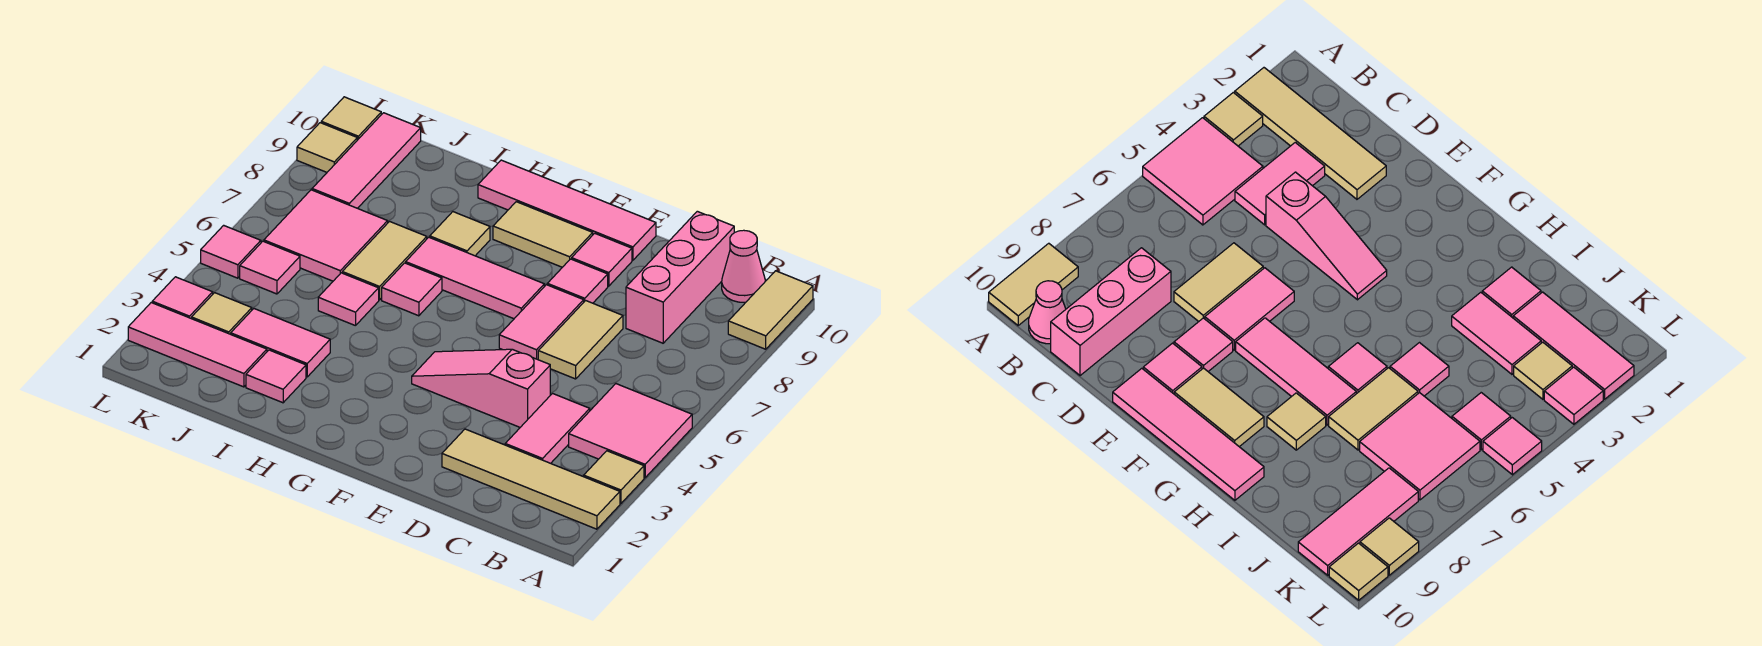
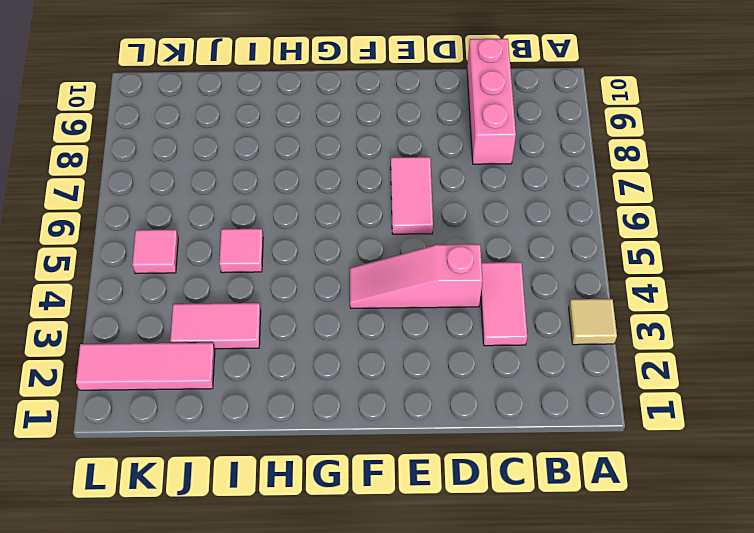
none -> tan tile A2:D2 level 1
none -> pink tile A4:B5 level 1
none -> tan tile A9:A10 level 1
none -> pink cone B10 level 1

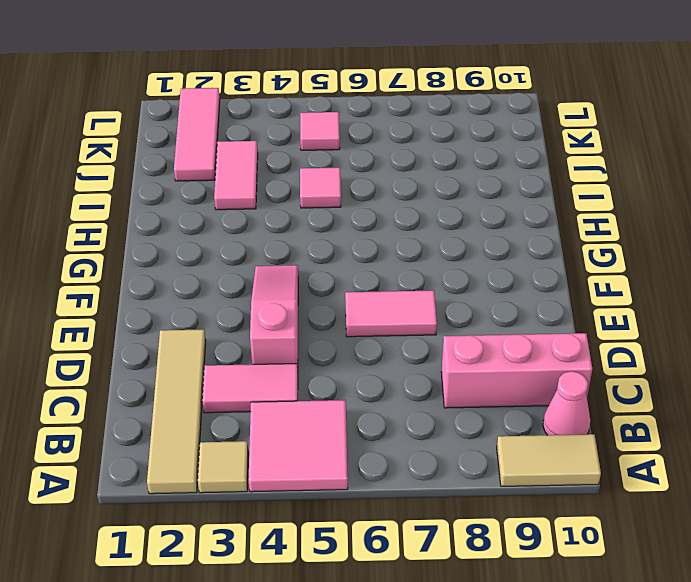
none -> tan tile D6:D7 level 1
none -> pink tile E8 level 1
none -> pink tile E9 level 1
none -> pink tile E10:H10 level 1

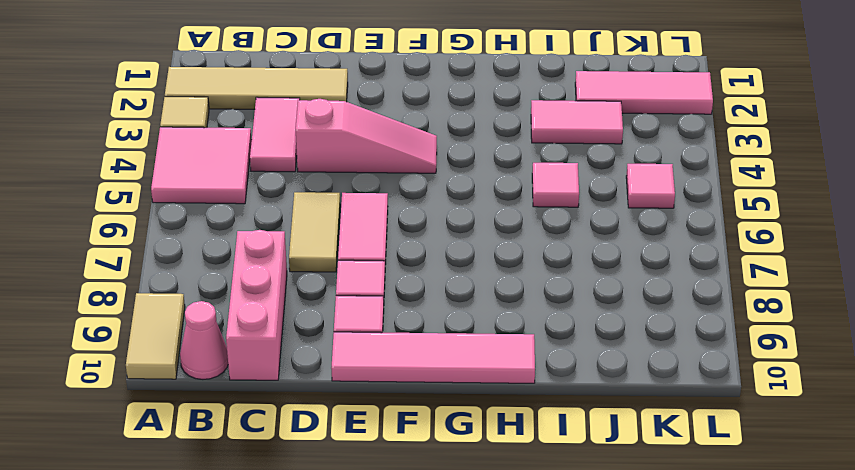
none -> pink tile F7:H7 level 1
none -> tan tile F9:G9 level 1
none -> pink tile H6 level 1
none -> tan tile H8 level 1

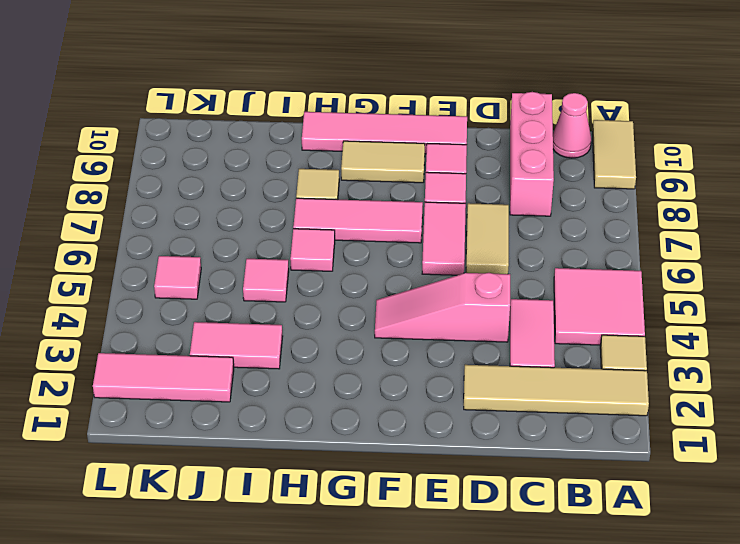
none -> pink tile I2 level 1
none -> tan tile I6:I7 level 1
none -> pink tile J6:K7 level 1
none -> tan tile K3 level 1

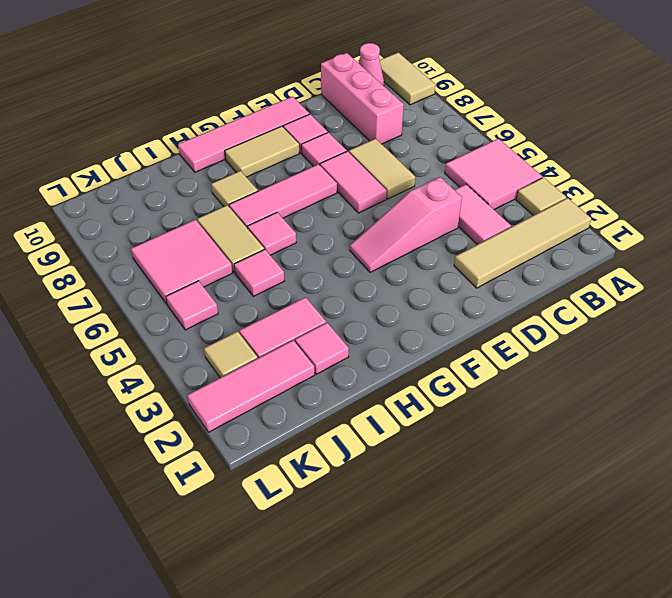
none -> pink tile K8:K10 level 1
none -> pink tile L3 level 1
none -> pink tile L5 level 1
none -> tan tile L9 level 1

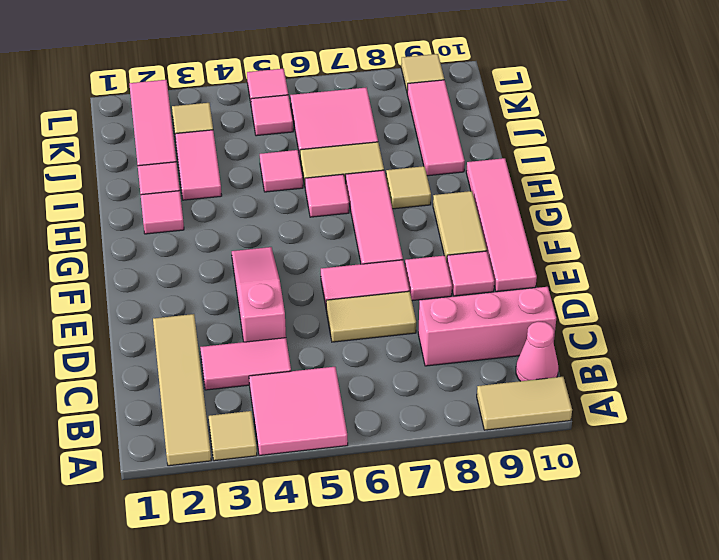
pink tile H2 level 1 -> pink tile L3 level 1
pink tile I9:K9 level 1 -> pink tile K8:K10 level 1
none -> tan tile L10 level 1

